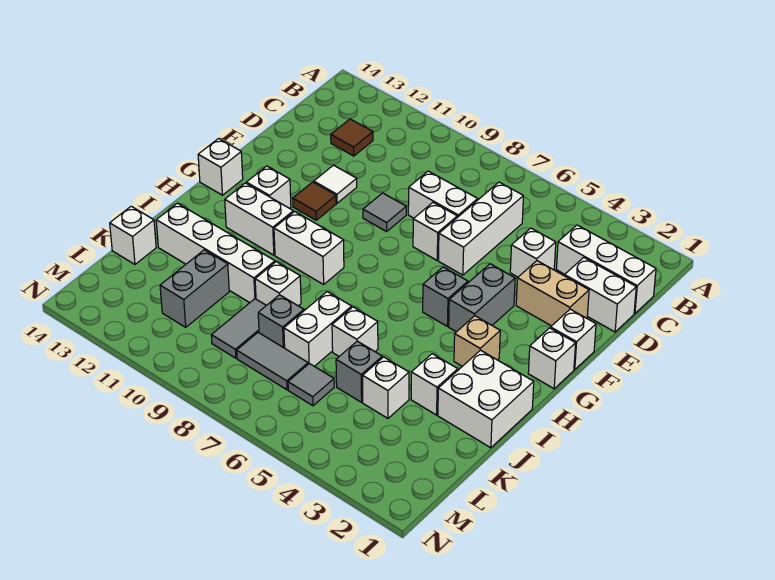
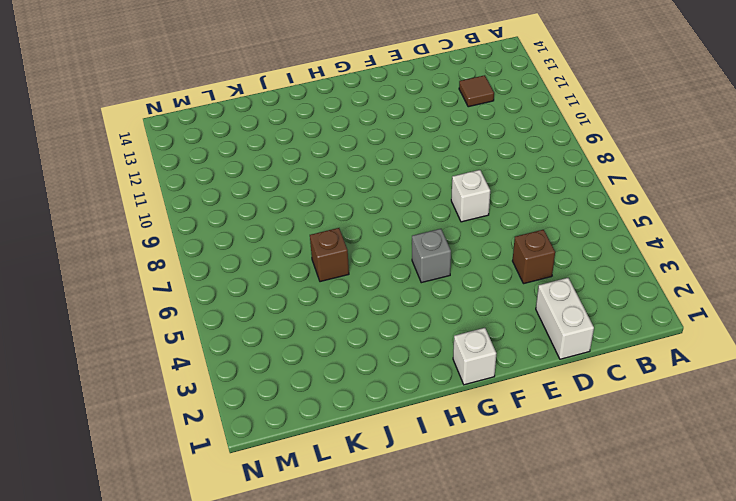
brown brick D4 level 1 -> white brick D4 level 1
brown brick J6 level 1 -> white brick J6 level 1
none -> white brick C1:C3 level 1
none -> white brick C6:E6 level 1
none -> white brick D7:D8 level 1
none -> tan brick E2:E3 level 1

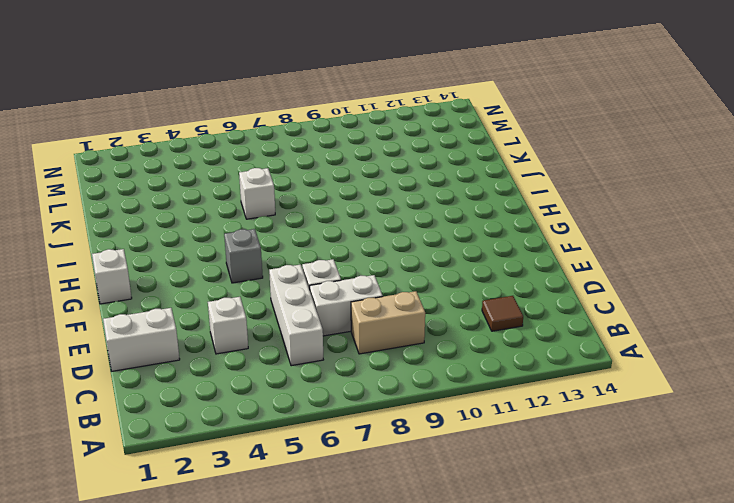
tan brick C8:C9 level 1 -> tan brick E2:E3 level 1
none -> white brick C1:C3 level 1
none -> grey tile E9 level 1
none -> white tile E11 level 1
none -> white brick F1 level 1

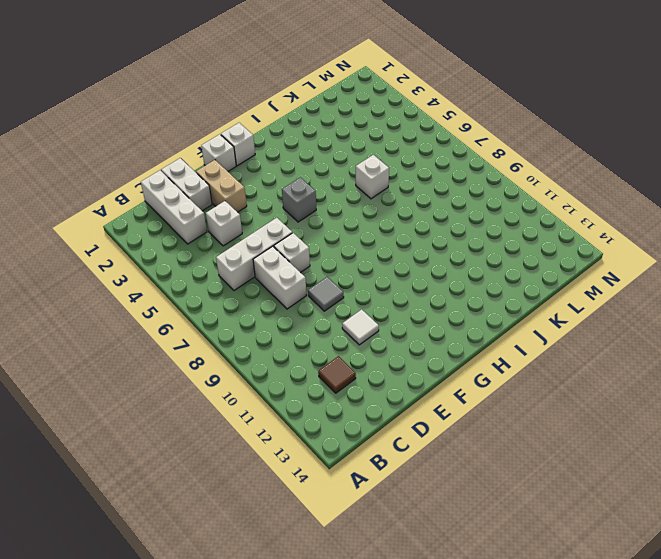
none -> grey brick F4:G4 level 1
none -> brown tile F11 level 1
none -> white brick G12 level 1
none -> white brick G14 level 1

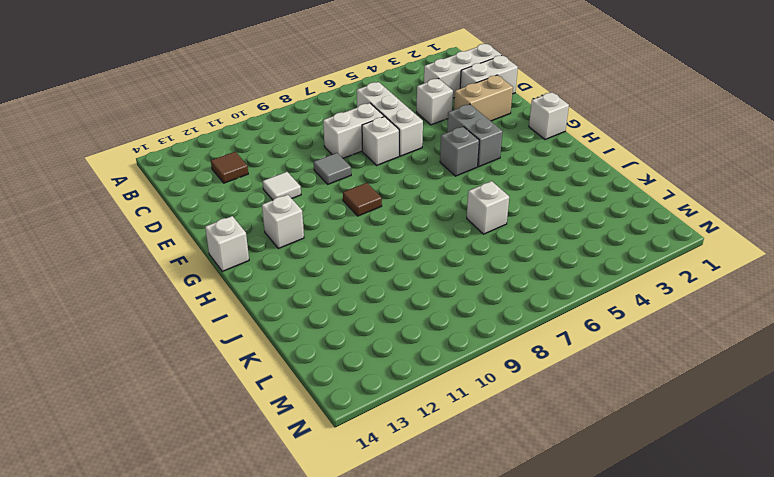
brown tile G9 level 1 -> brown tile F11 level 1
none -> white brick F1 level 1
none -> tan brick H3 level 1
none -> white brick H9:H10 level 1
none -> white brick H11:H12 level 1

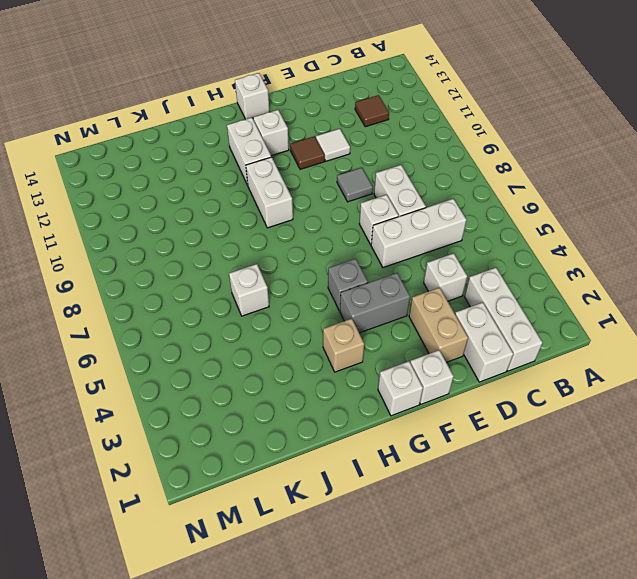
none -> white brick I1:J2 level 1
none -> white brick J3 level 1
none -> white brick J7:K7 level 1
none -> white brick J9 level 1

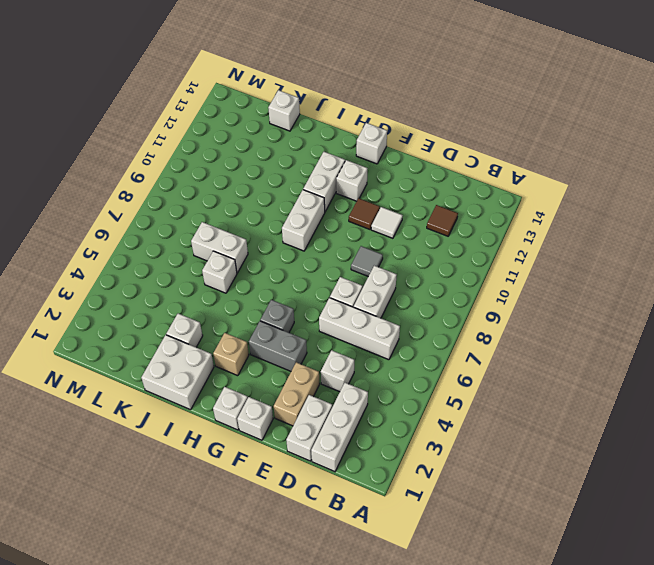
none -> white brick J9 level 1
none -> white brick J10:J13 level 1
none -> white brick K4 level 1
none -> grey brick K5 level 1

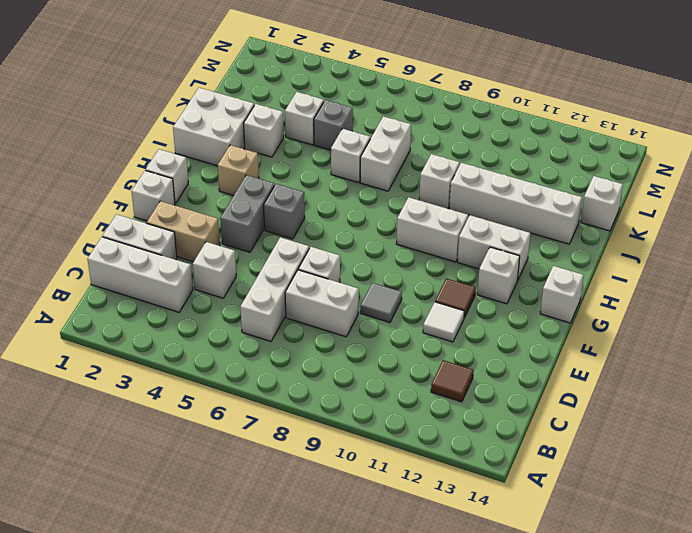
none -> grey brick K8 level 1
none -> grey tile K9:L9 level 1
none -> grey brick K11:L11 level 1
none -> grey tile L6 level 1

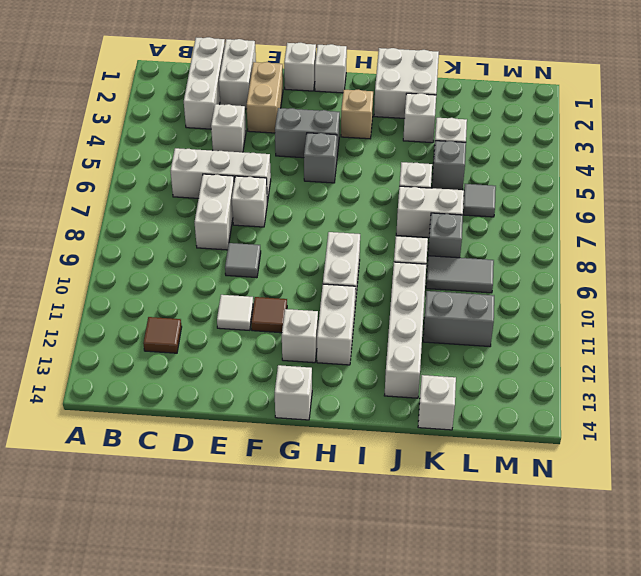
none -> grey tile L7:L8 level 1

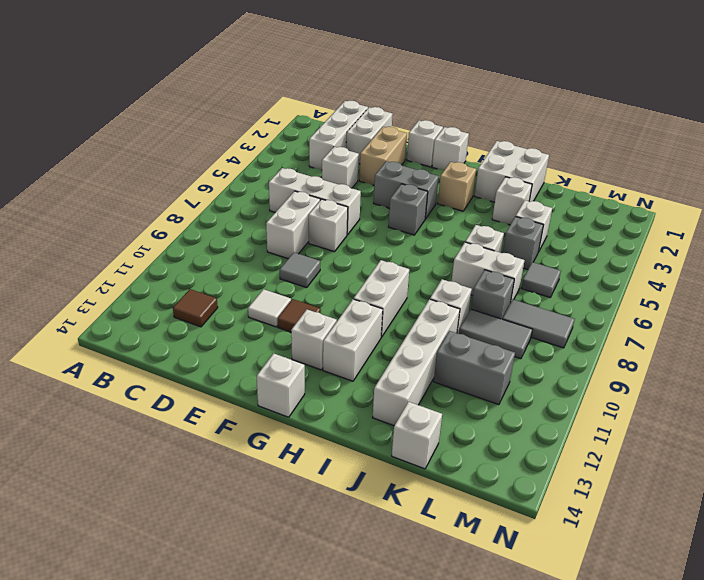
grey tile L8:M8 level 1 -> grey tile L7:L8 level 1

